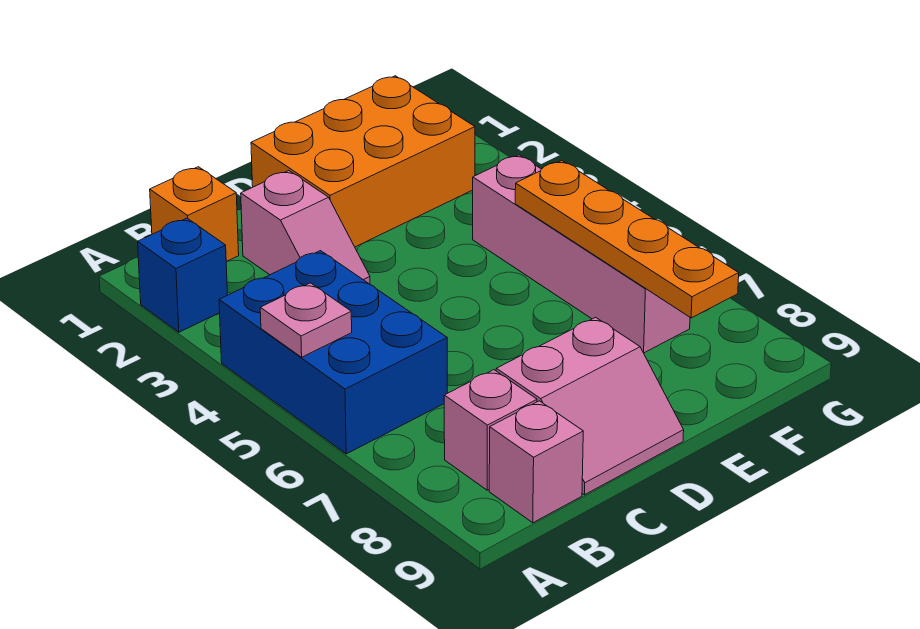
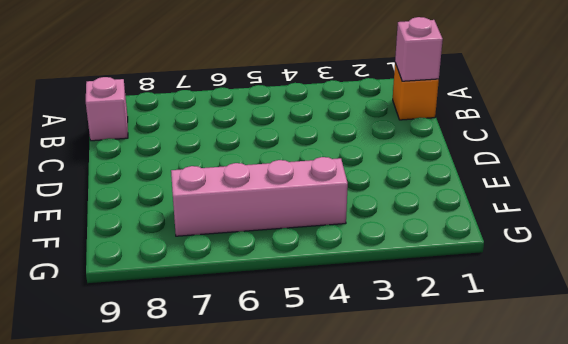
pink brick B1 level 2 -> pink brick B8 level 1
none -> blue brick A2 level 1
none -> blue brick A4:B6 level 1

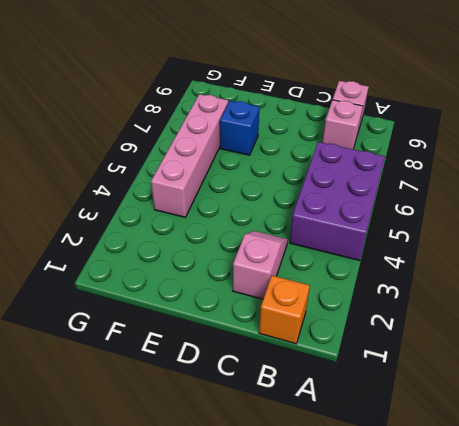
purple brick A4:B6 level 1 -> blue brick A4:B6 level 1
blue brick E7 level 1 -> blue brick A2 level 1
none -> pink slope C8:D9 level 1 top 8
none -> orange brick D1:F2 level 1

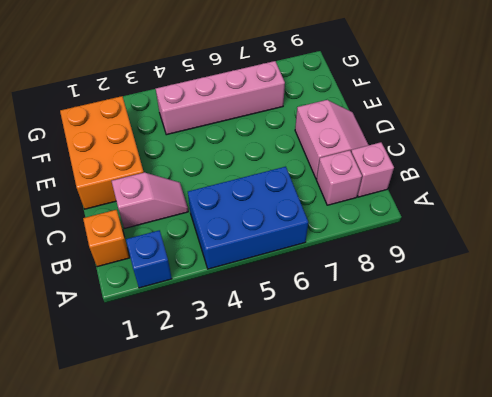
none -> pink plate A5 level 2
none -> orange plate F5:F8 level 2

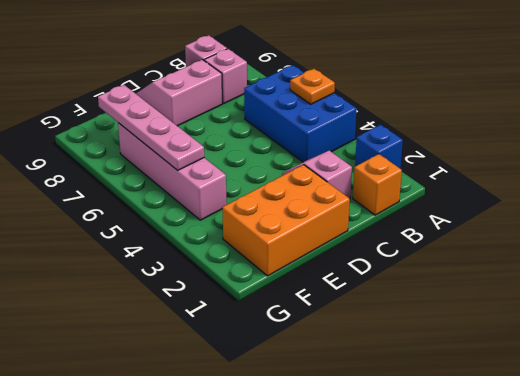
orange plate A5 level 2 -> pink plate A5 level 2
pink plate F5:F8 level 2 -> orange plate F5:F8 level 2

